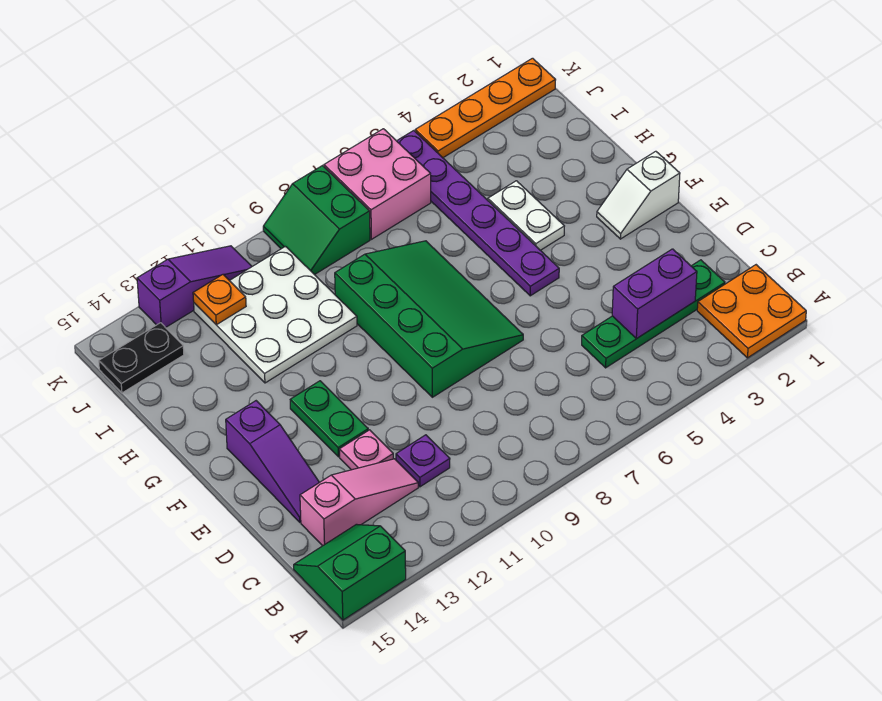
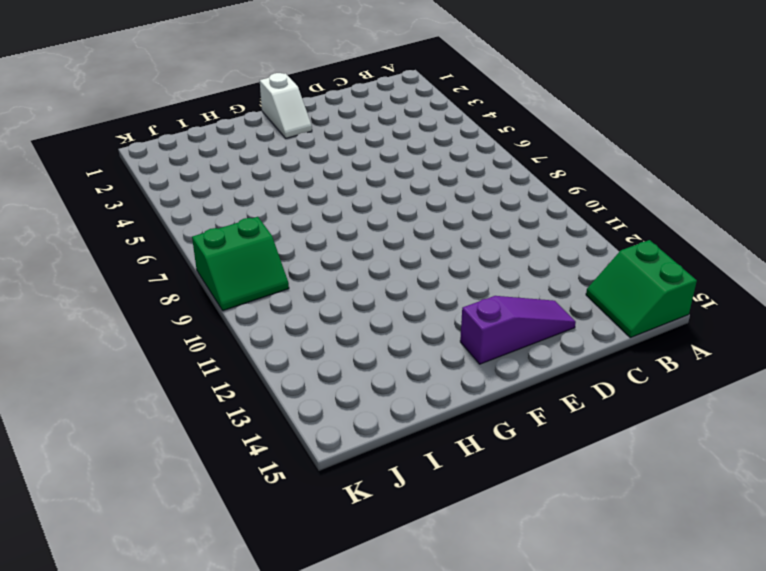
none -> orange plate A1:B2 level 1
none -> green plate C2:C5 level 1
none -> purple plate C11 level 1

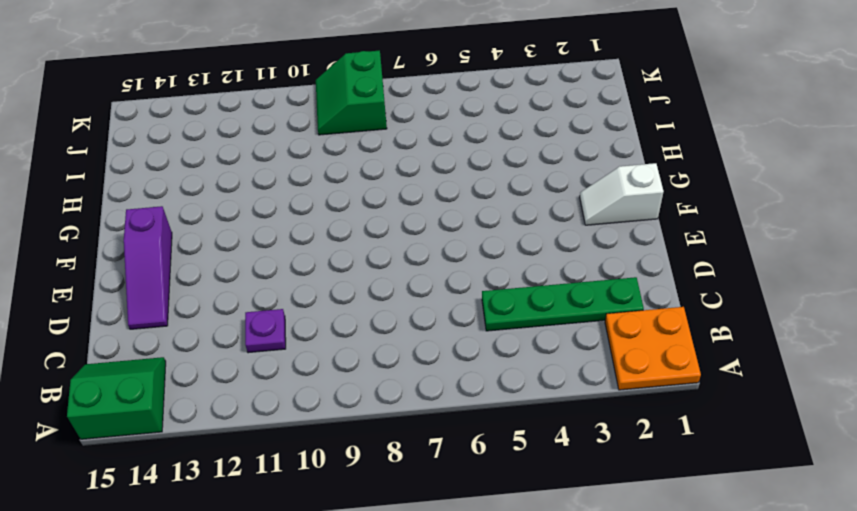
none -> pink slope C12:C14 level 1 top 14
none -> pink plate D12 level 1
none -> green slope E7:H9 level 1 top 9

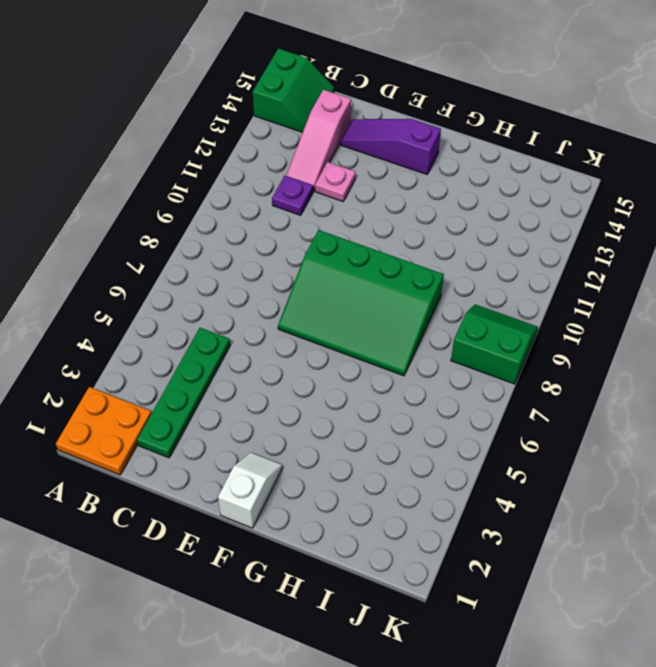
none -> green plate E12:F12 level 1
none -> purple plate F5:K5 level 1
none -> white plate G4:H4 level 1

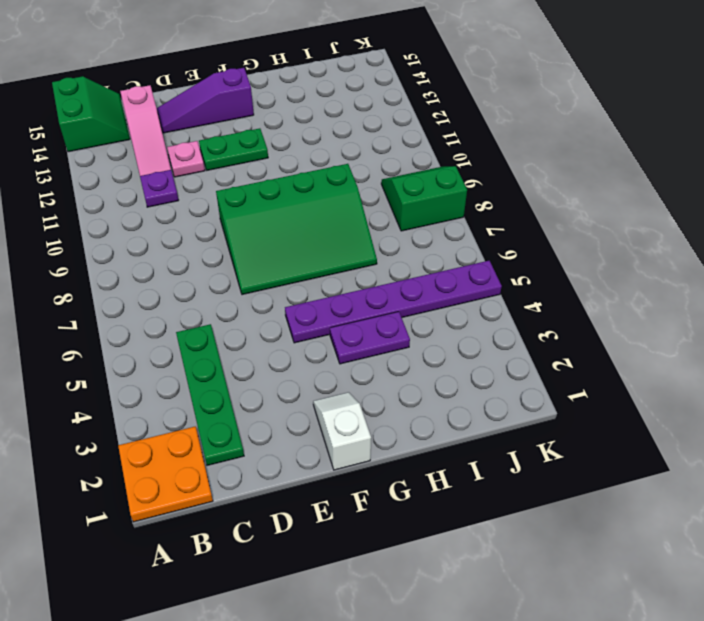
purple plate G4:H4 level 1 -> white plate G4:H4 level 1
none -> white plate H10:J12 level 1
none -> pink brick J6:K7 level 1
none -> black plate J14:J15 level 1

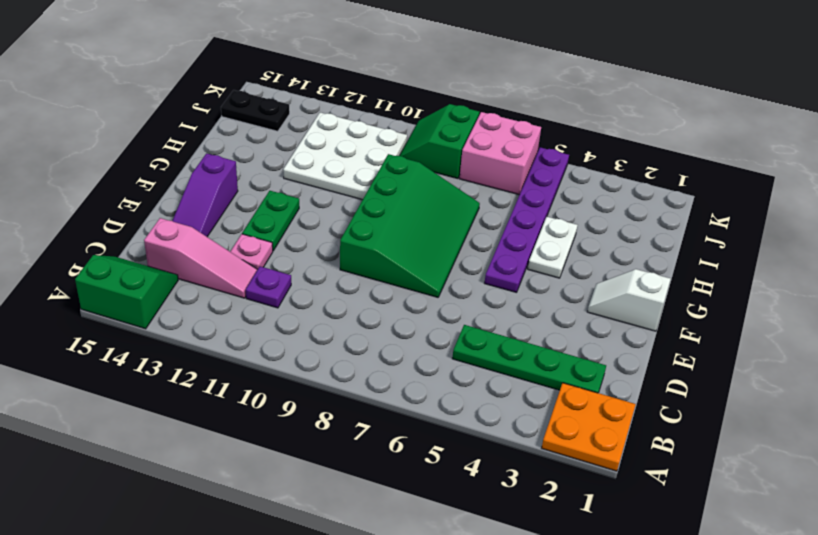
none -> orange plate K1:K4 level 1
none -> purple slope K11:K13 level 1 top 13
none -> purple brick C3:C4 level 2

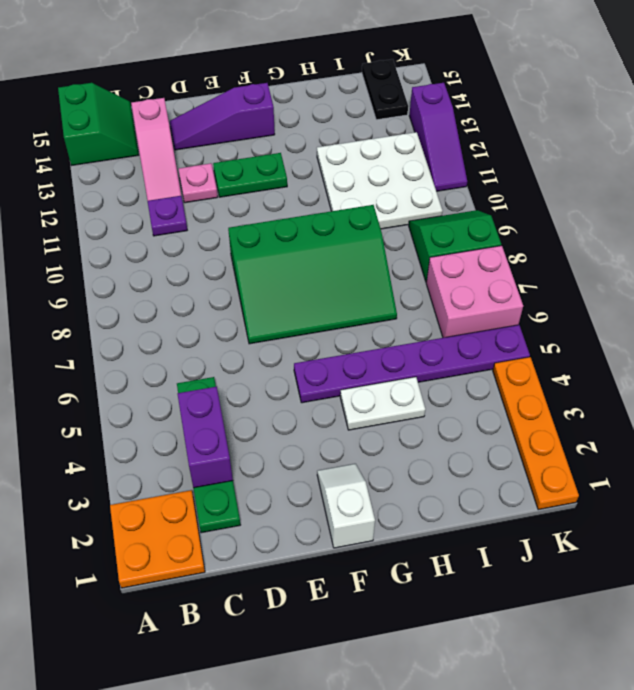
none -> orange plate J12 level 2

